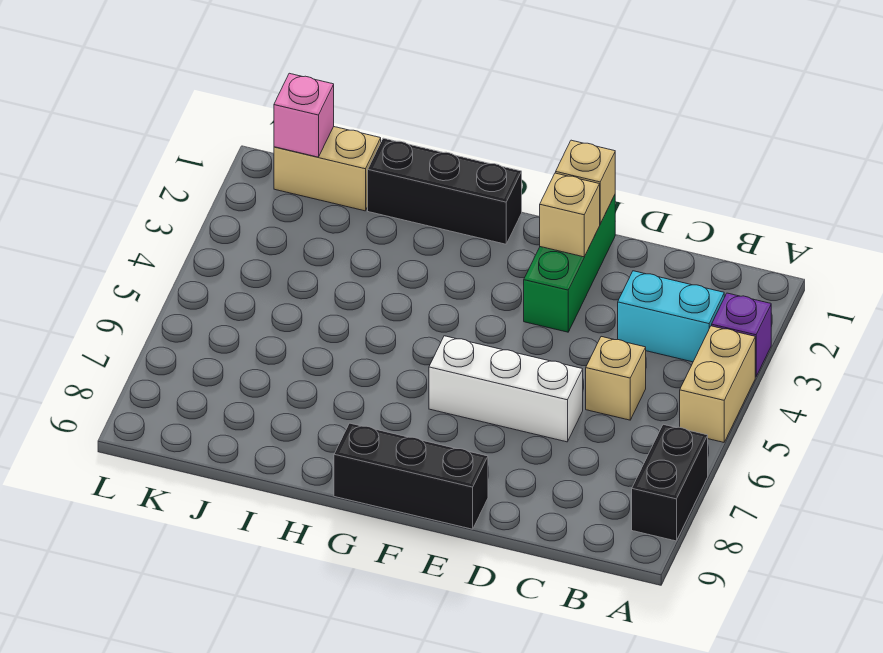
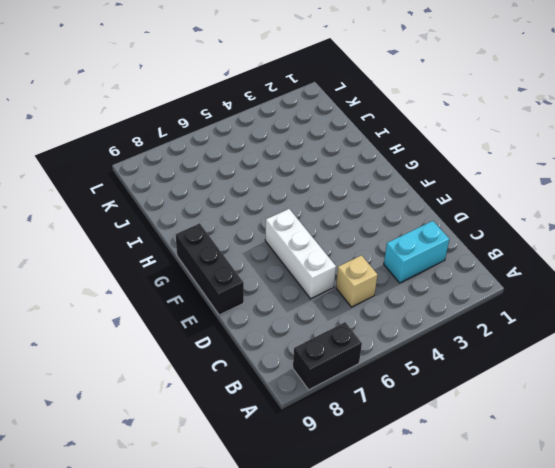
cyan brick C2:C3 level 1 -> cyan brick B3:C3 level 1
none -> purple brick A3 level 1
none -> tan brick A4:A5 level 1
none -> green brick E1:E3 level 1

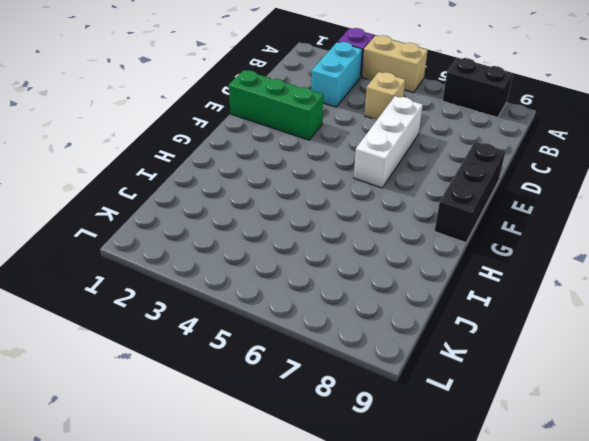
none -> black brick G1:I1 level 1
none -> tan brick J1:K1 level 1
none -> tan brick E1 level 2

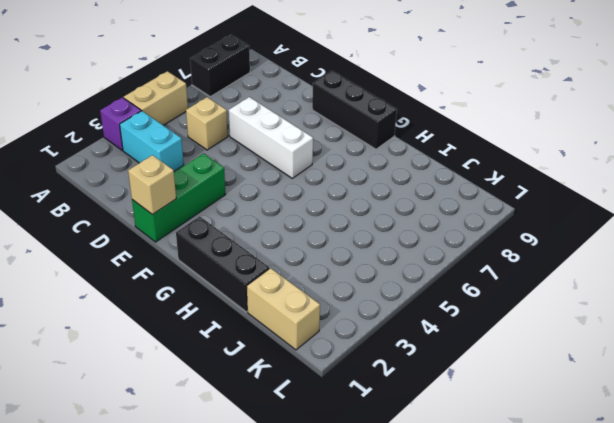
none -> tan brick E2 level 2
none -> pink brick K1 level 2

